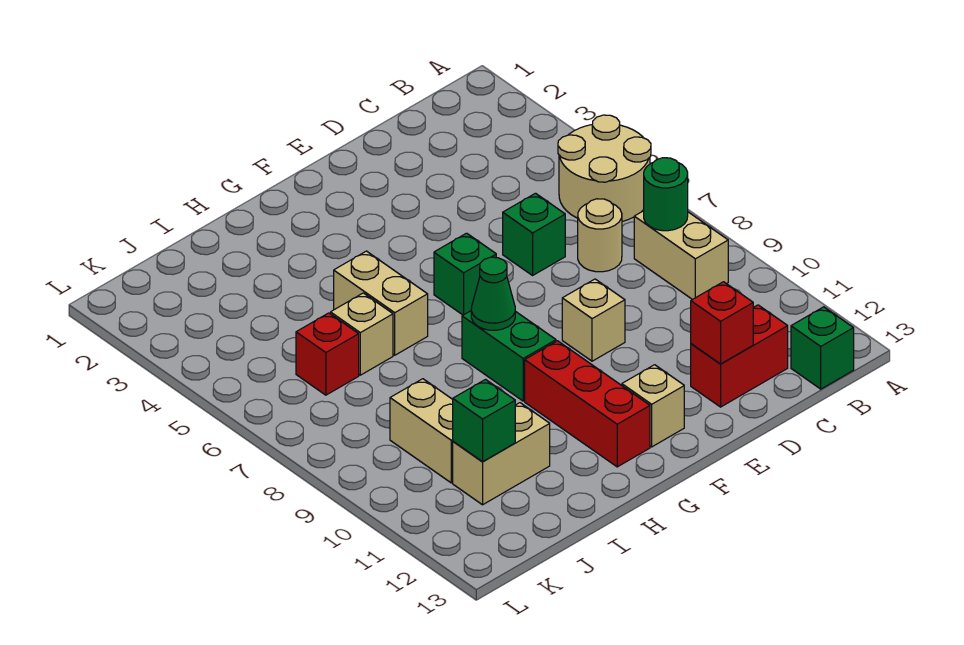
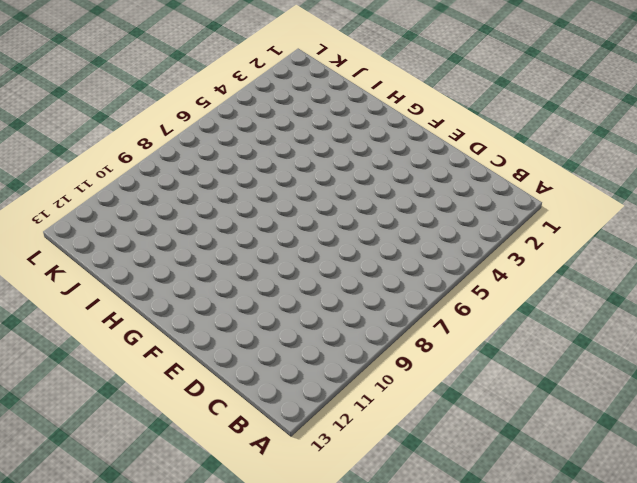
none -> tan round brick A5:B6 level 1
none -> tan brick B8:B9 level 1
none -> green brick B13 level 1

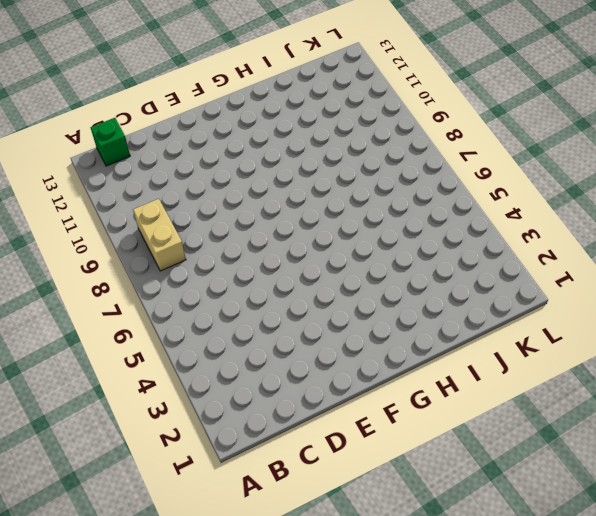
none -> tan round brick A5:B6 level 1
none -> tan round brick C7 level 1
none -> red brick C12:D12 level 1

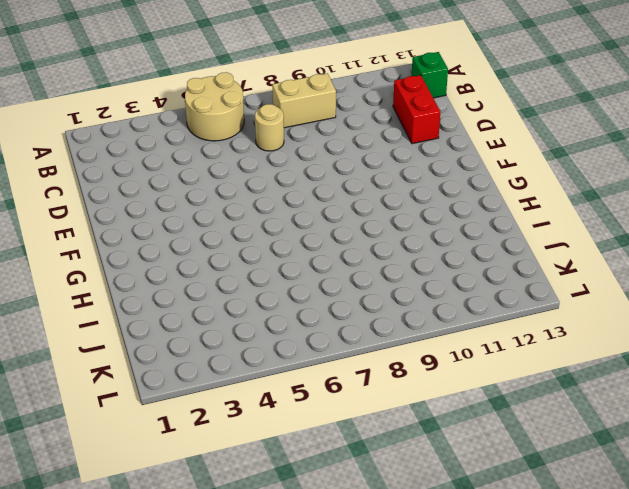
none -> green brick D6 level 1
none -> tan brick E9 level 1
none -> green brick F6 level 1

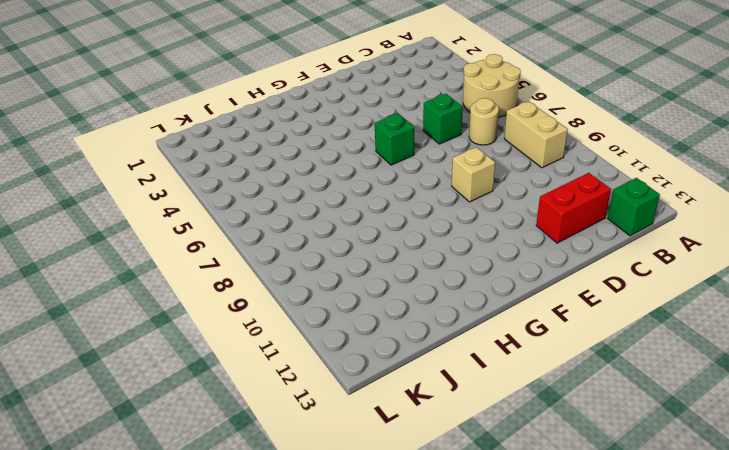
none -> tan brick F12 level 1
none -> green brick G8:G9 level 1
none -> red brick G10:G12 level 1

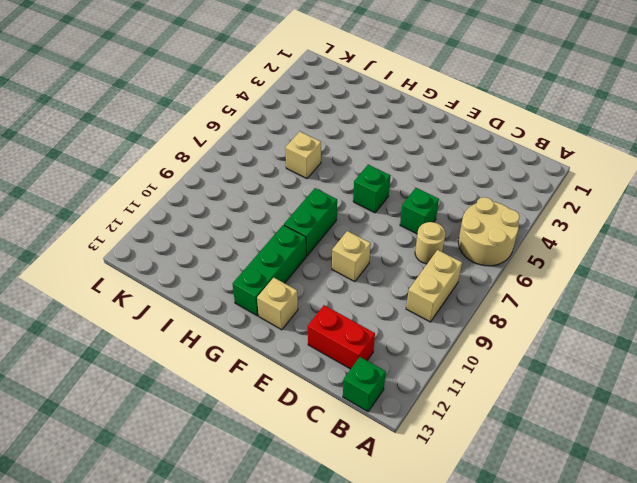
green brick G10:G12 level 1 -> red brick G10:G12 level 1
none -> tan brick H5:H6 level 1
none -> tan brick I11:J11 level 1
none -> red brick J6 level 1

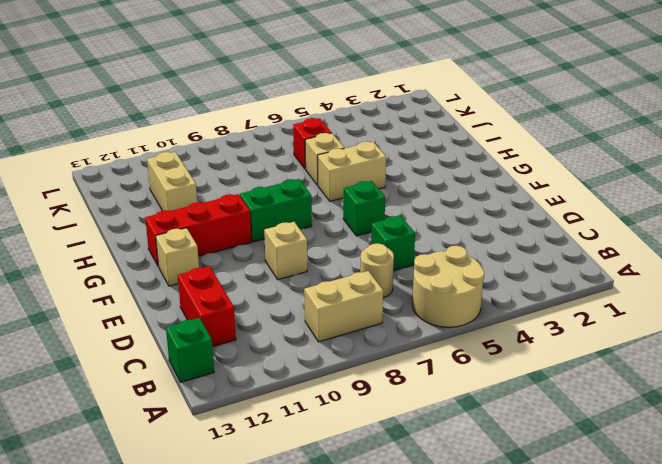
none -> tan brick J9:J10 level 1
none -> green round brick B8 level 2
none -> red brick D12 level 2

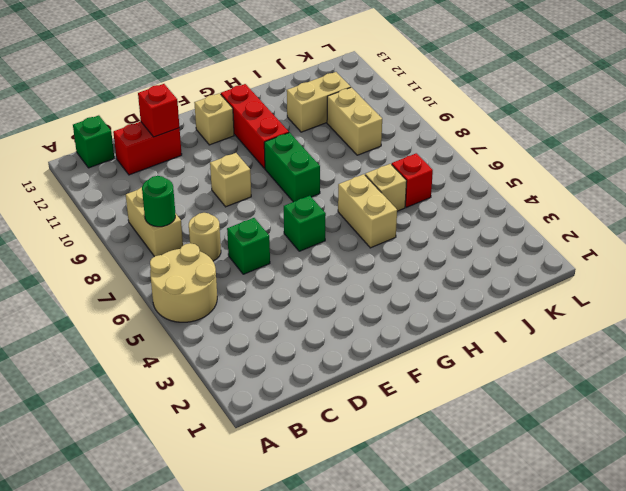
none -> green cone G8 level 2
none -> green brick J11 level 2

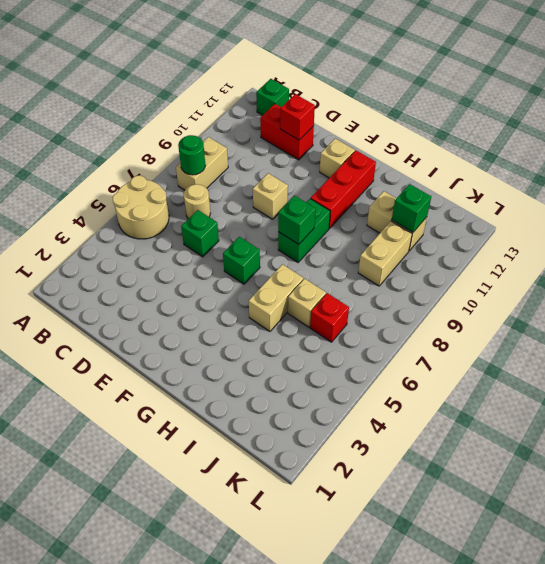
green brick G8 level 2 -> green cone G8 level 2

